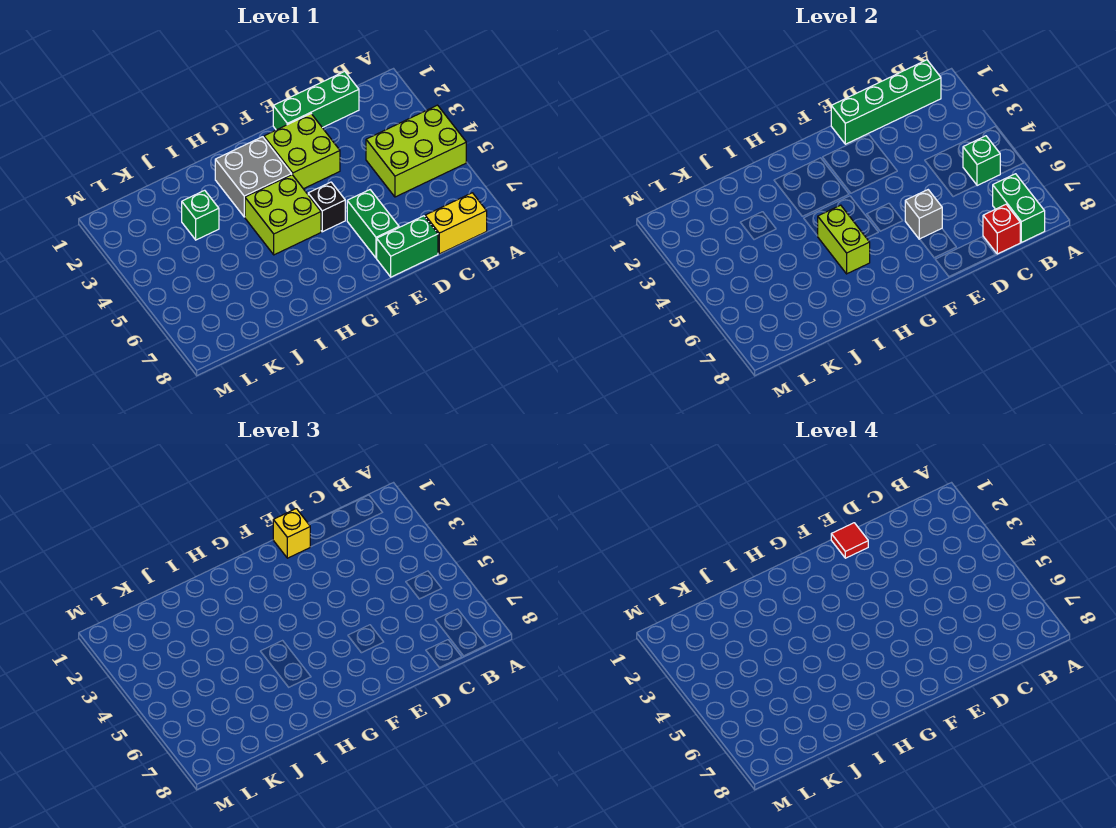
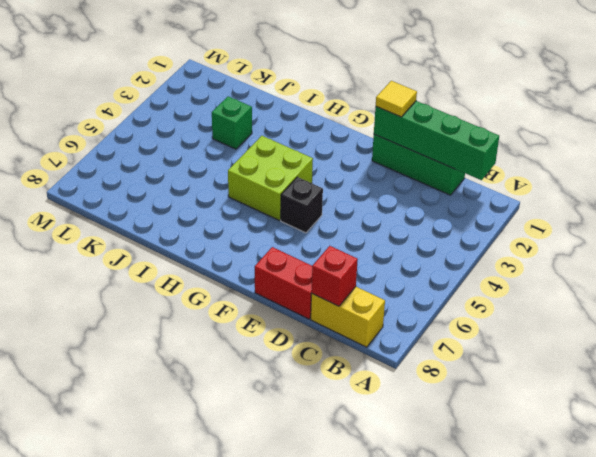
red brick D8:E8 level 1 -> green brick D8:E8 level 1
yellow tile E1 level 3 -> yellow brick E1 level 3
none -> lime brick A4:C5 level 1
none -> lime brick E2:F3 level 1
none -> green brick E6:E7 level 1

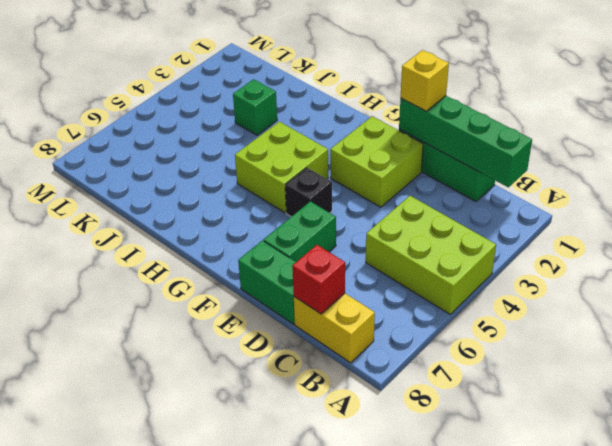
none -> grey brick G2:H3 level 1
none -> green brick B5 level 2
none -> green brick B7:B8 level 2

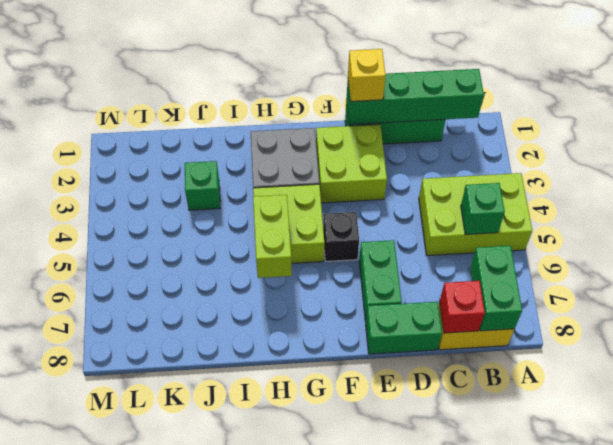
none -> grey brick E6 level 2
none -> red tile E1 level 4

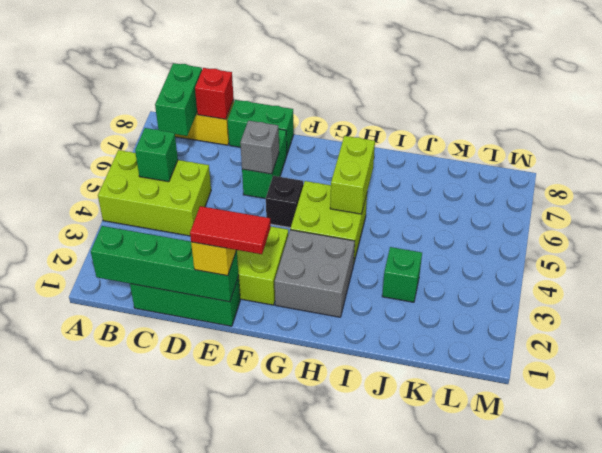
red tile E1:F1 level 4 -> red tile E1 level 4

